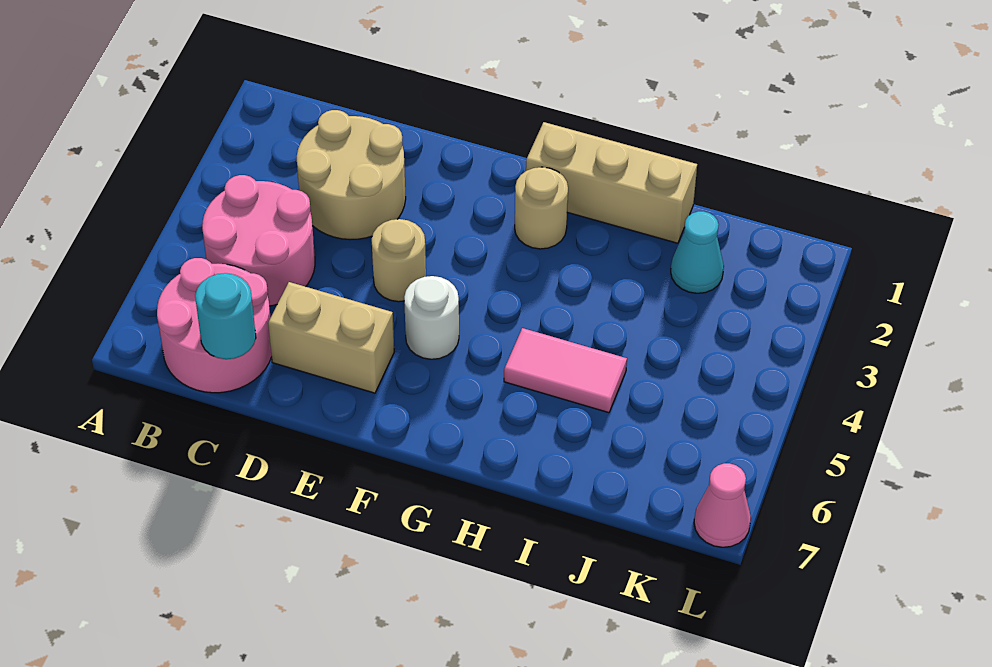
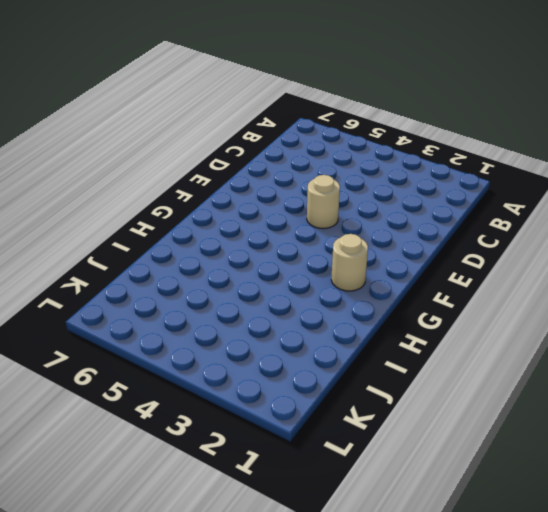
none -> pink round brick B4:C5 level 1
none -> pink round brick B6:C7 level 1
none -> tan round brick C2:D3 level 1

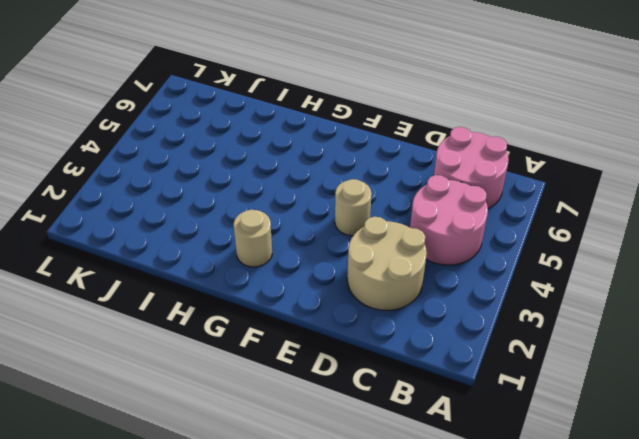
none -> tan brick D6:E6 level 1
none -> white round brick F5 level 1
none -> tan brick G1:I1 level 1

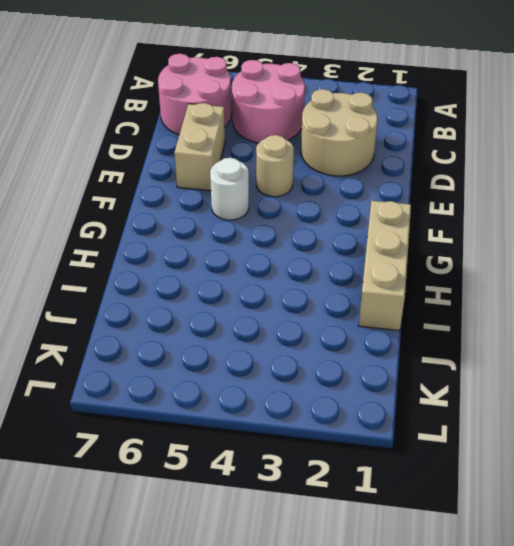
none -> tan round brick G2 level 1
none -> pink tile H5:I5 level 1
none -> cyan cone J2 level 1

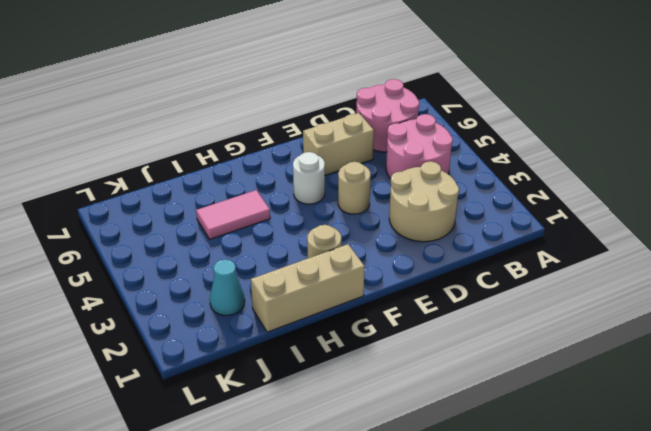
none -> pink cone L7 level 1
none -> cyan round brick C7 level 2

